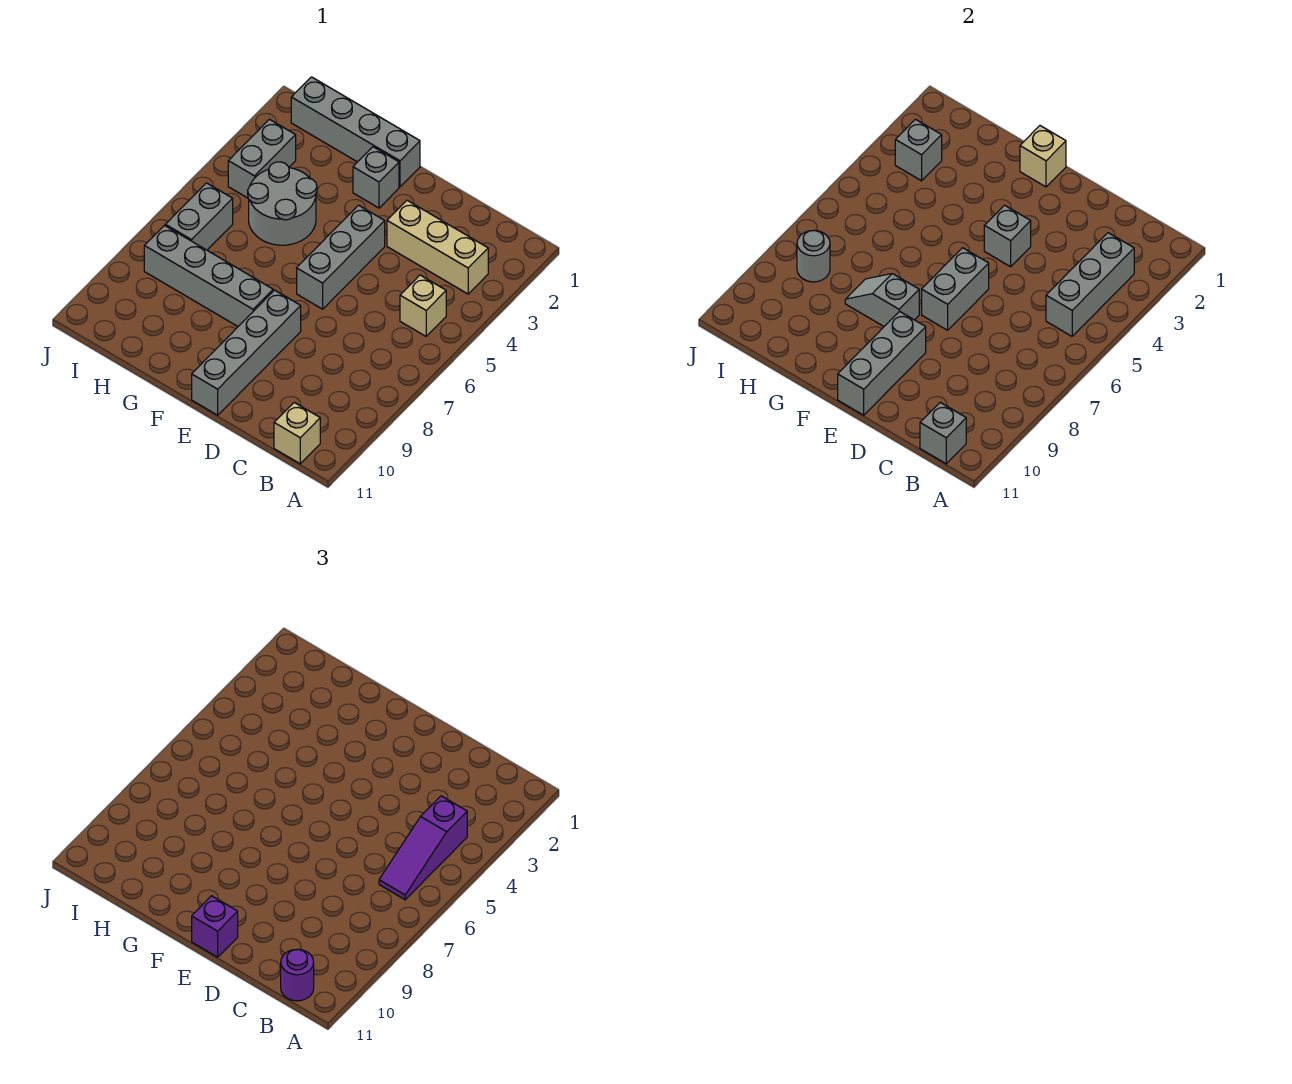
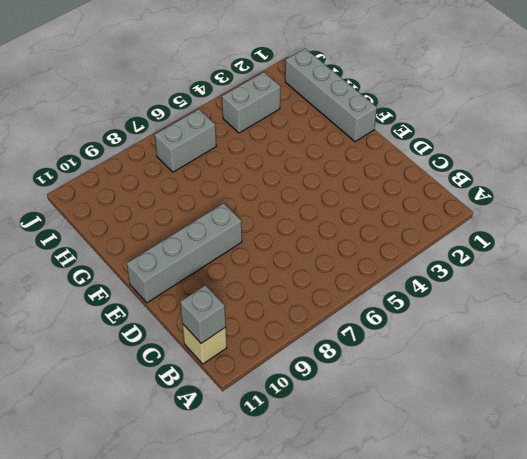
none -> tan brick B3:D3 level 1
none -> tan brick B5 level 1
none -> grey brick E4:E6 level 1

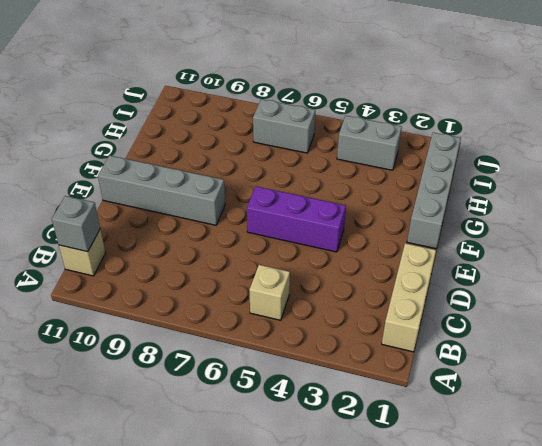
tan brick B1:D1 level 1 -> tan brick B3:D3 level 1
purple brick E4:E6 level 1 -> grey brick E4:E6 level 1
none -> grey brick F2 level 1
none -> grey brick F8:I8 level 1
none -> grey round brick G4:H5 level 1

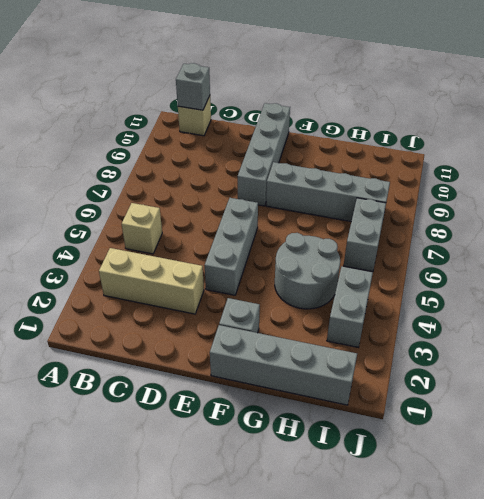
none -> grey brick B3:B5 level 2
none -> grey brick E4 level 2
none -> grey brick E6:E7 level 2

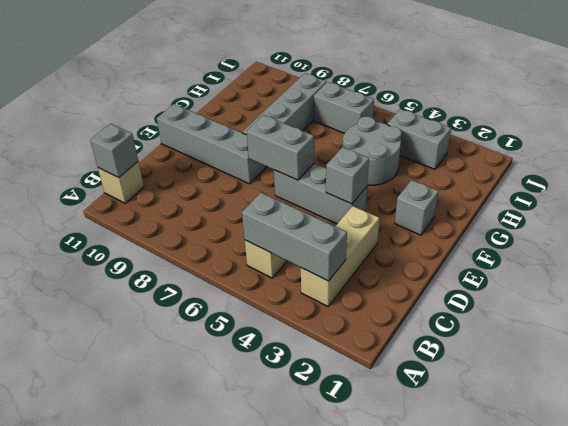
none -> grey brick F1:I1 level 1
none -> grey brick E9:E11 level 2
none -> tan brick F1 level 2

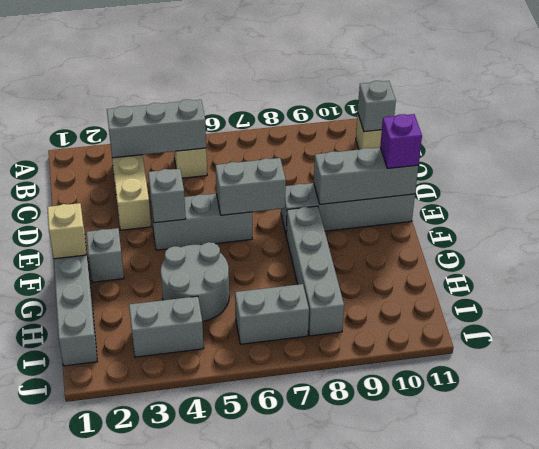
none -> grey slope F8:G8 level 2 top F
none -> grey brick I3 level 2
none -> grey round brick I8 level 2

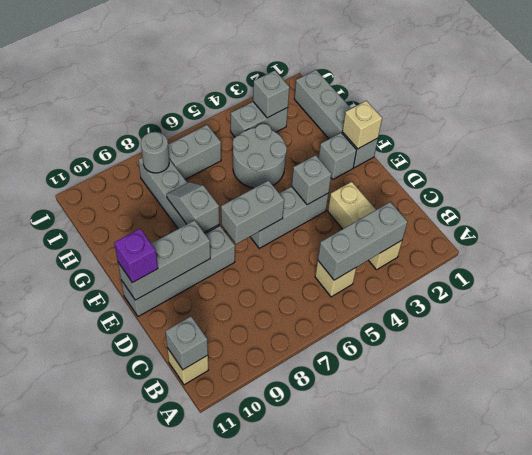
none -> purple slope B4:B6 level 3 top 4
none -> purple round brick B11 level 3

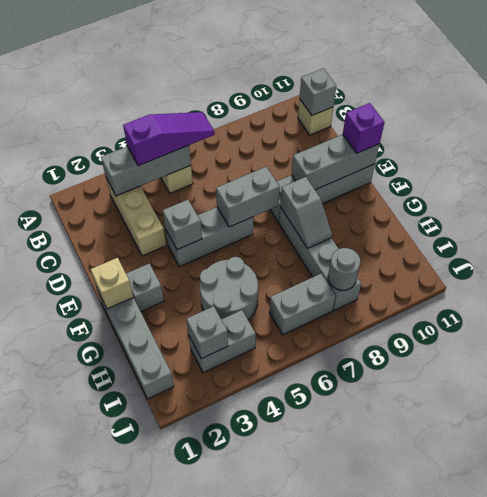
none -> purple round brick B11 level 3

